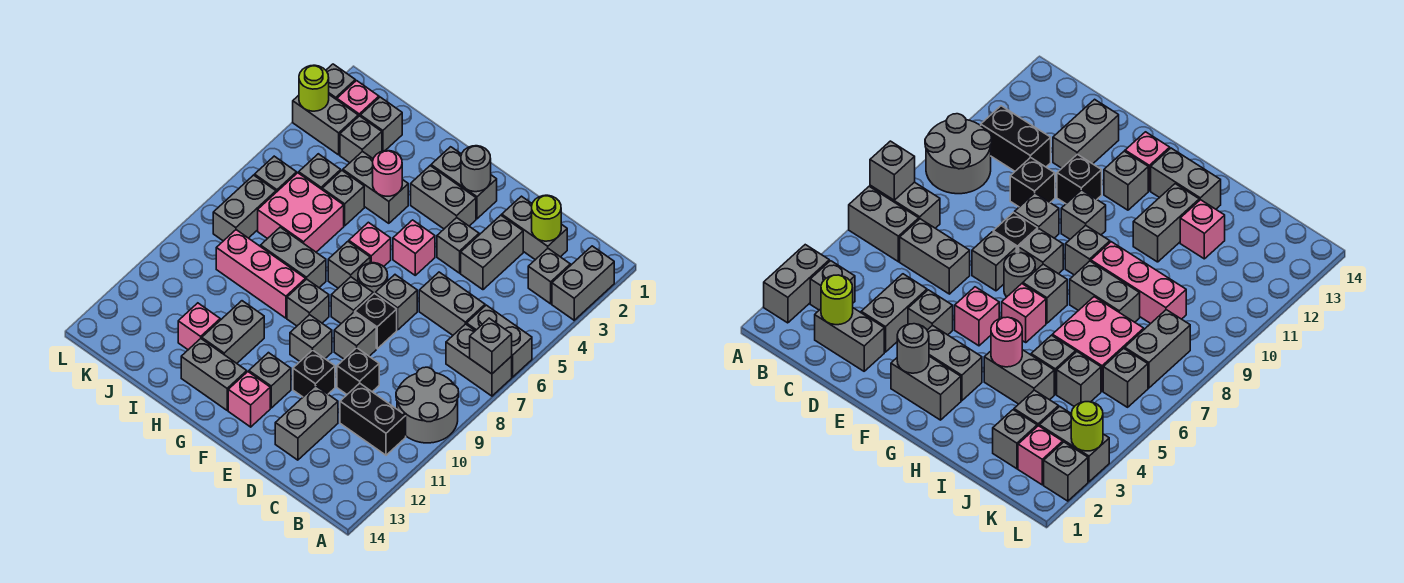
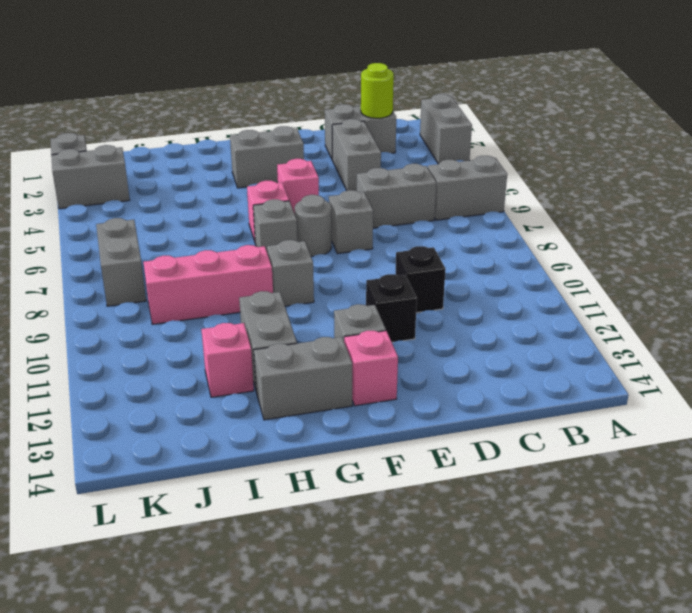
none -> grey brick A7:B7 level 1
none -> grey round brick A9:B10 level 1
none -> grey brick B3 level 1
none -> black brick B11:C11 level 1

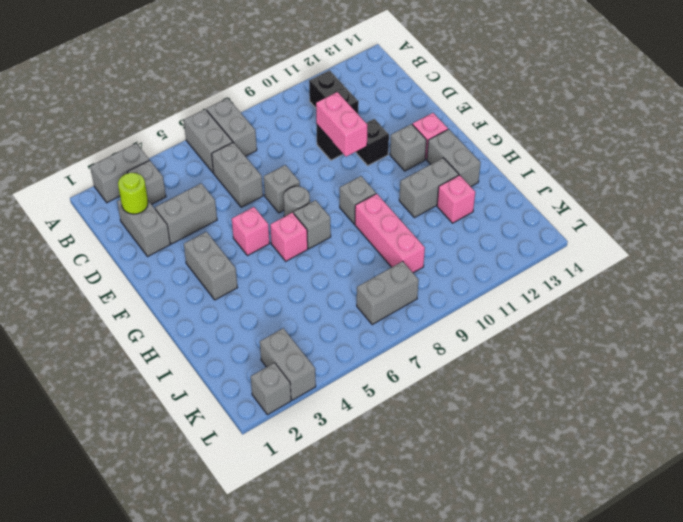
pink brick D10:E10 level 2 -> none
none -> grey round brick A9:B10 level 1
none -> grey brick D12:D13 level 1
none -> grey brick E4 level 1
none -> black brick E8 level 1

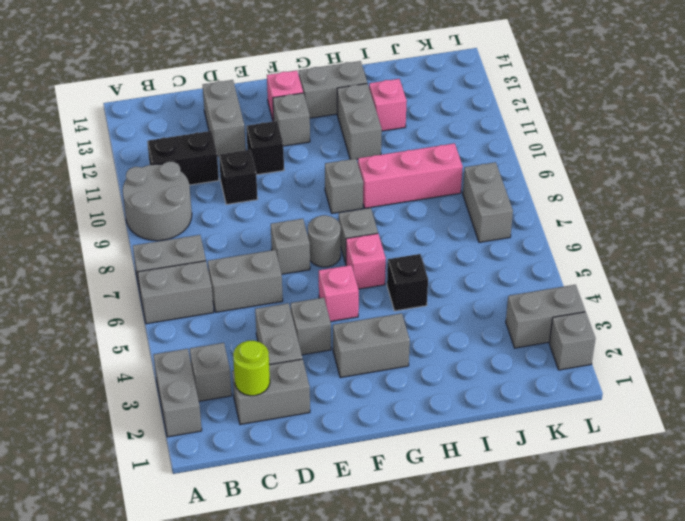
black brick H5 level 1 -> black brick E8 level 1
none -> grey brick E9 level 1
none -> grey brick F2:G2 level 1
none -> grey brick F8 level 1
none -> grey brick F10 level 1

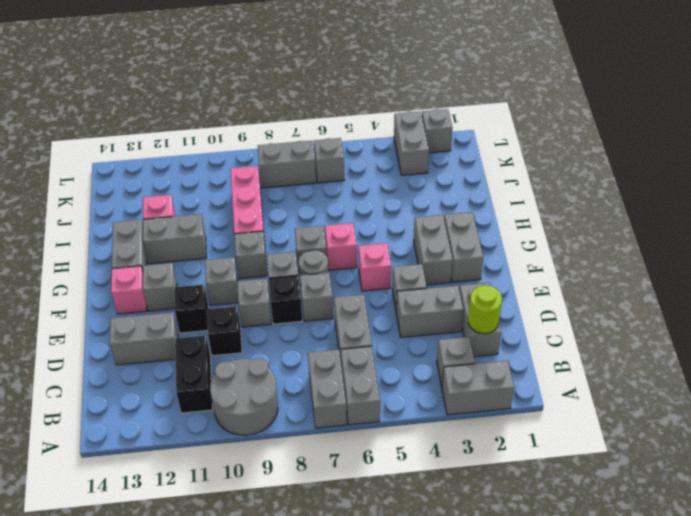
none -> grey brick H4:I4 level 1
none -> grey brick H8:I8 level 1
none -> grey brick I5 level 1
none -> pink brick I6:J7 level 1

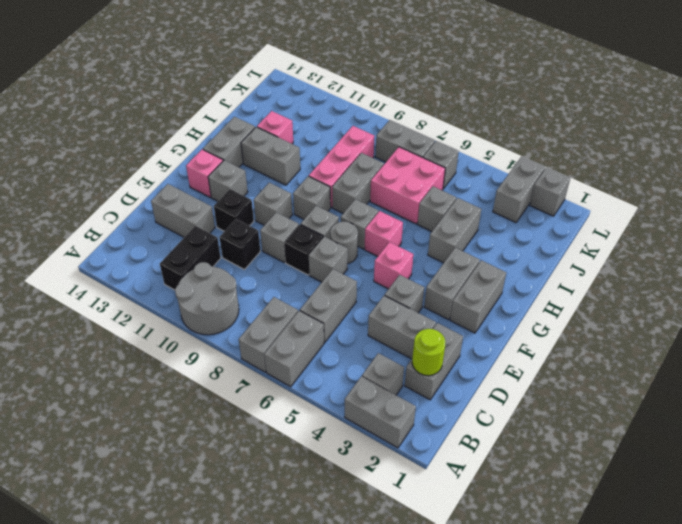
none -> grey brick J2 level 1
none -> grey brick J3 level 1
none -> grey brick J5 level 1
none -> pink brick K2 level 1

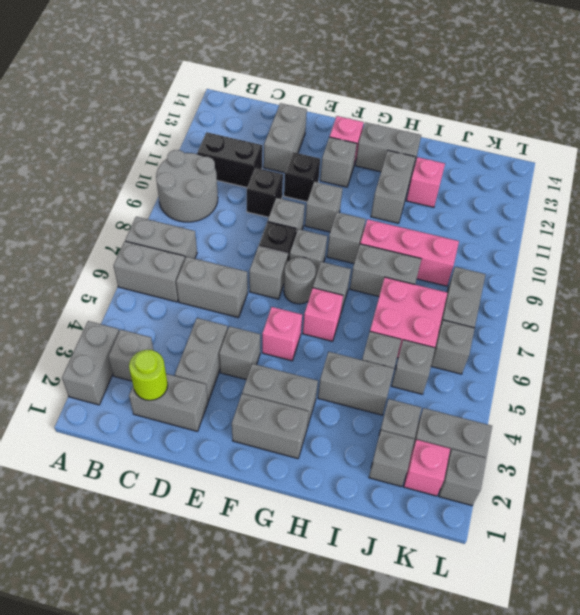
none -> grey brick A7 level 2
none -> grey round brick F2 level 2
none -> pink round brick H4 level 2
none -> lime round brick L3 level 2

